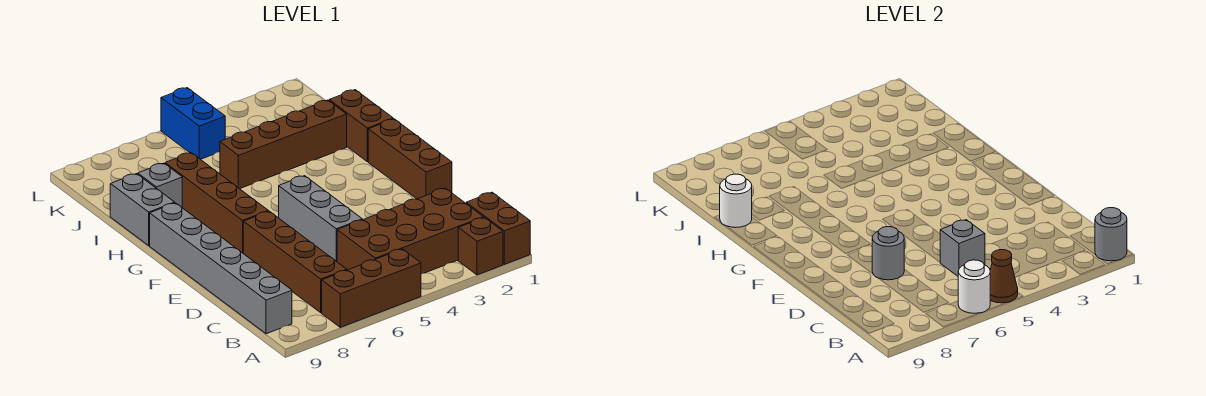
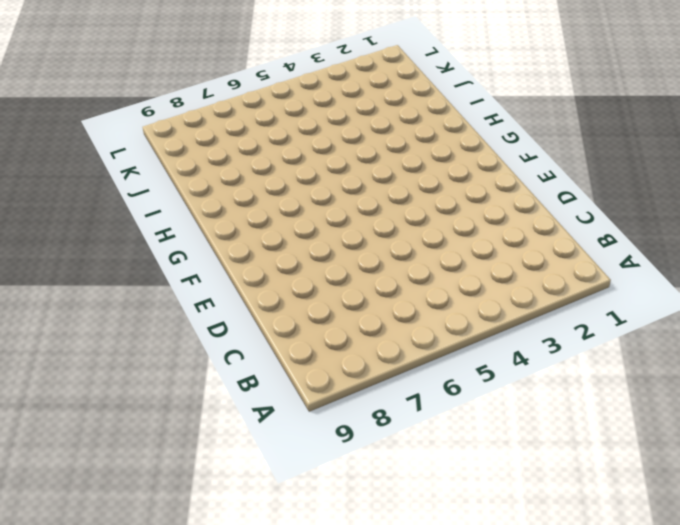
none -> brown brick A1:B1 level 1
none -> brown brick A2 level 1
none -> brown brick A5:A7 level 1

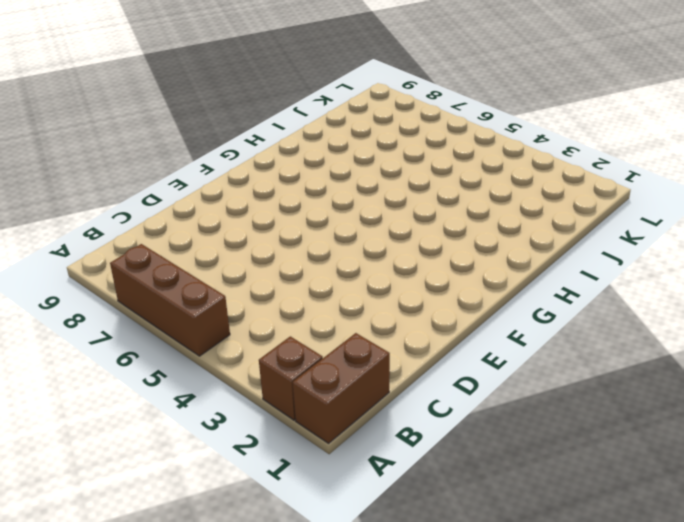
none -> brown brick B2:C5 level 1
none -> brown brick B7:E7 level 1
none -> grey brick B9:G9 level 1

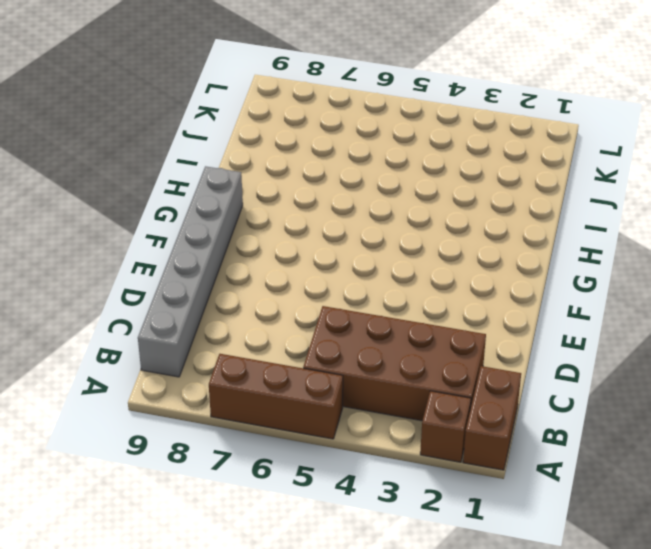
none -> brown brick B7:E7 level 1
none -> grey brick D5:F5 level 1
none -> brown brick E1:G1 level 1

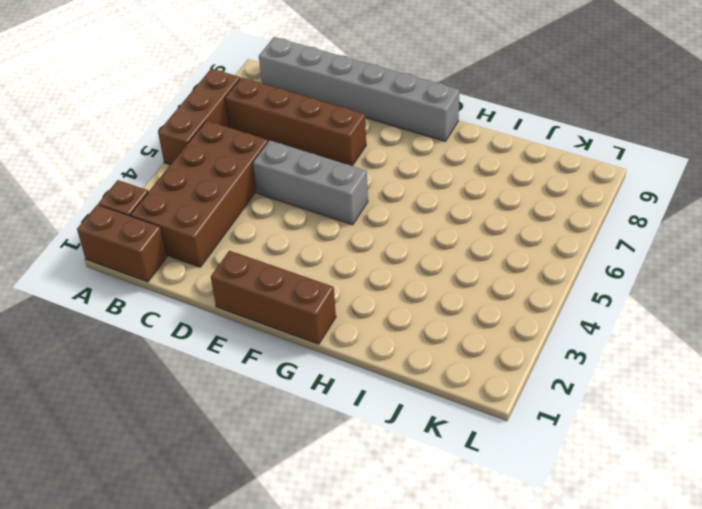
none -> brown brick F7:I7 level 1
none -> brown brick H1:I1 level 1
none -> grey brick H9:I9 level 1

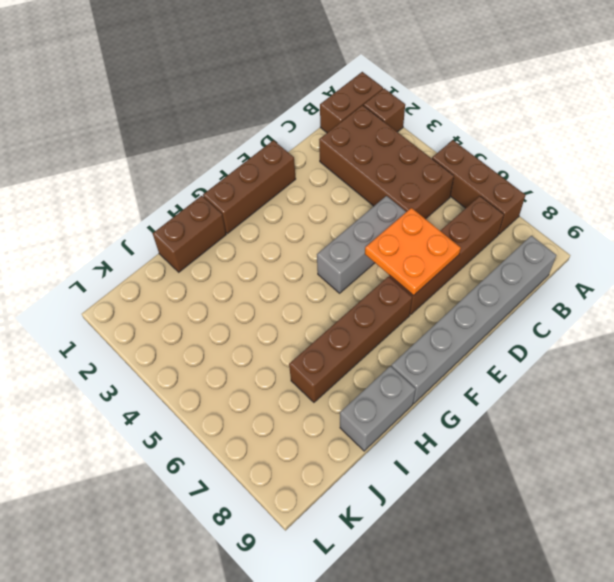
orange plate D6:E7 level 2 -> grey round brick D7 level 2
none -> brown brick I2:I5 level 1
none -> grey brick I8 level 1
none -> blue brick K5:L5 level 1

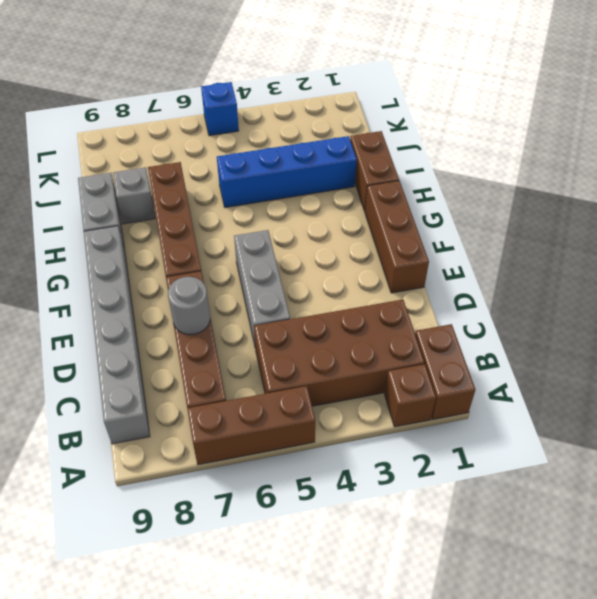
blue brick I2:I5 level 1 -> brown brick I2:I5 level 1
blue brick L5 level 1 -> blue brick K5:L5 level 1
none -> grey round brick A1 level 2
none -> brown cone A5 level 2
none -> white round brick A6 level 2

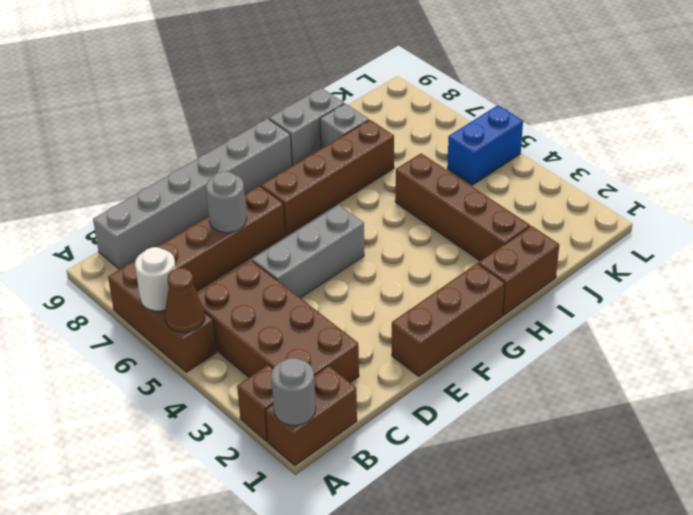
none -> grey brick C5 level 2
none -> white round brick I9 level 2

